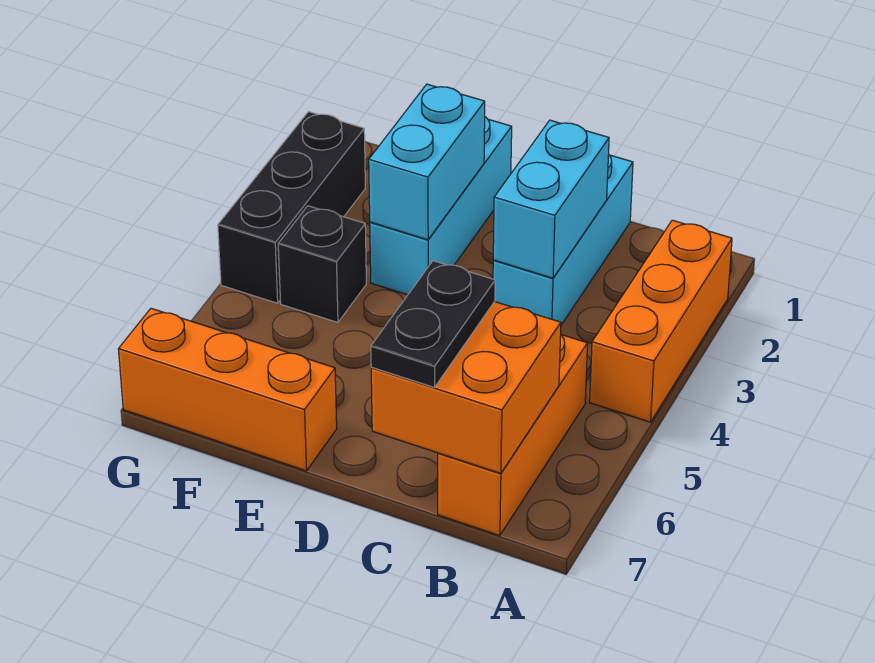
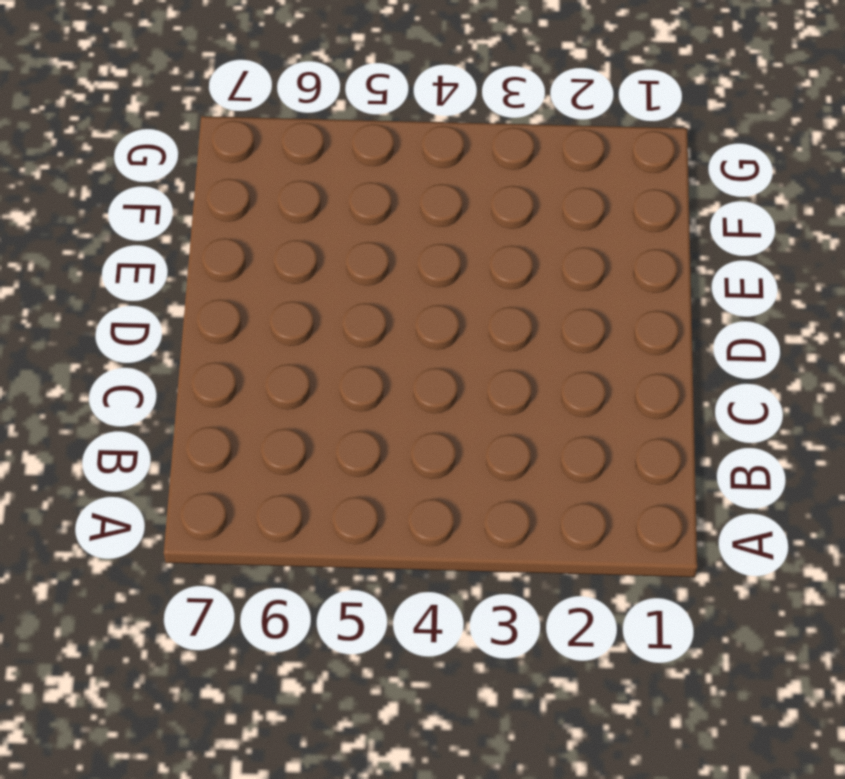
none -> orange brick A2:A4 level 1
none -> orange brick B5:B7 level 1

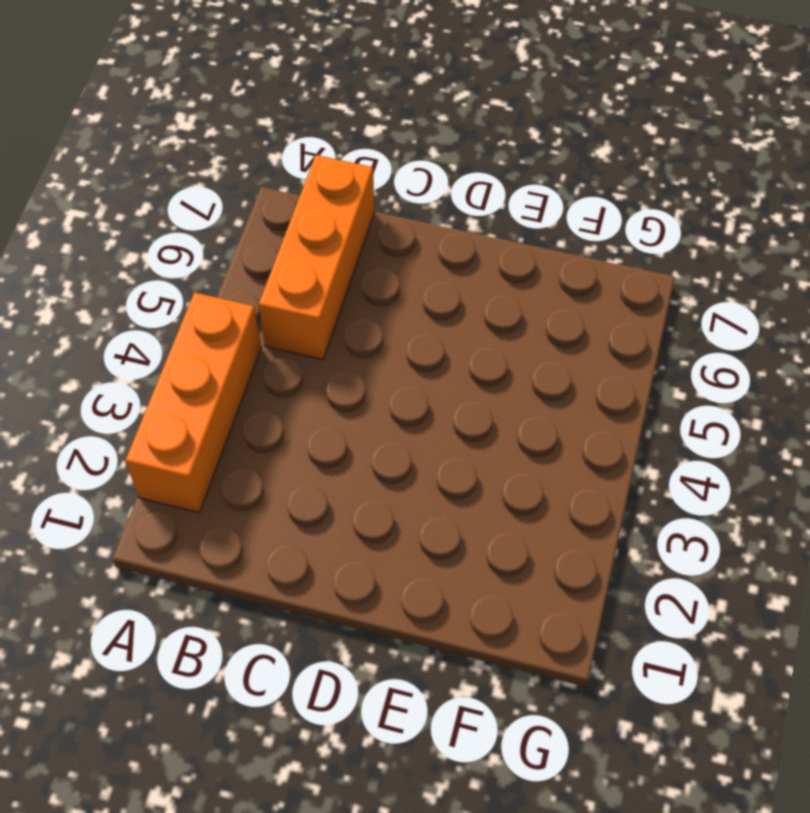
none -> cyan brick C1:C3 level 1
none -> cyan brick E1:E3 level 1

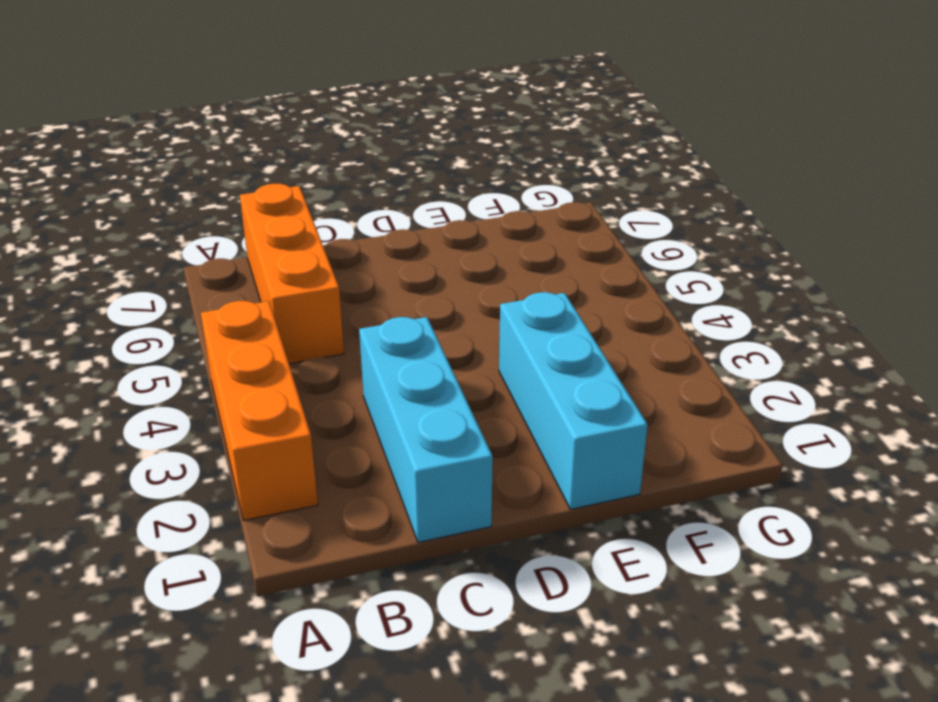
none -> orange brick E7:G7 level 1
none -> black brick F4 level 1

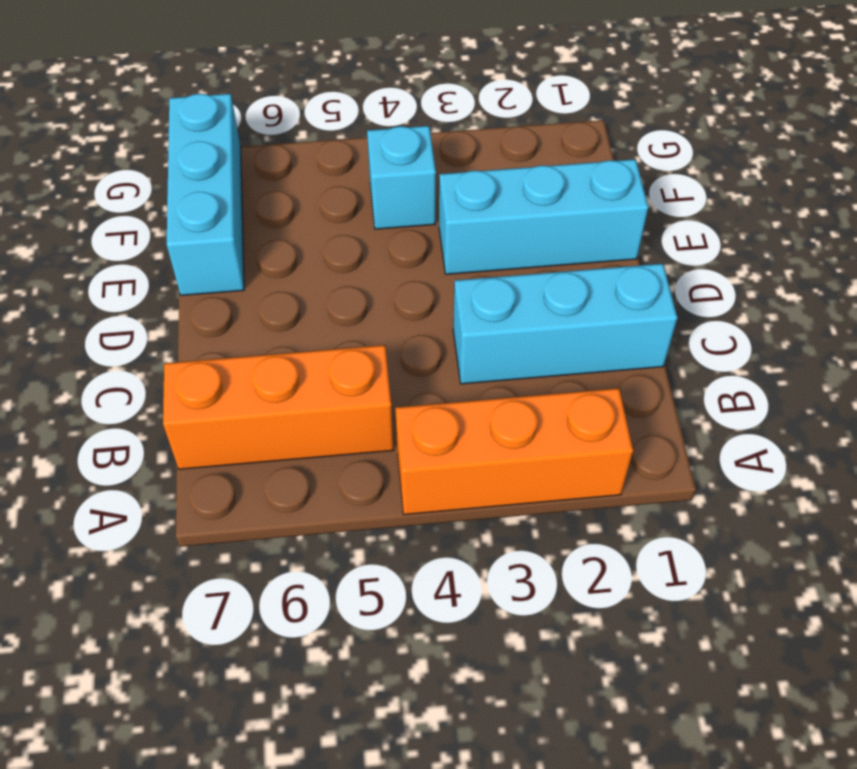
cyan brick E7:G7 level 1 -> orange brick E7:G7 level 1
cyan brick F4 level 1 -> black brick F4 level 1
none -> black brick G2:G4 level 1
none -> orange brick B6:C7 level 2

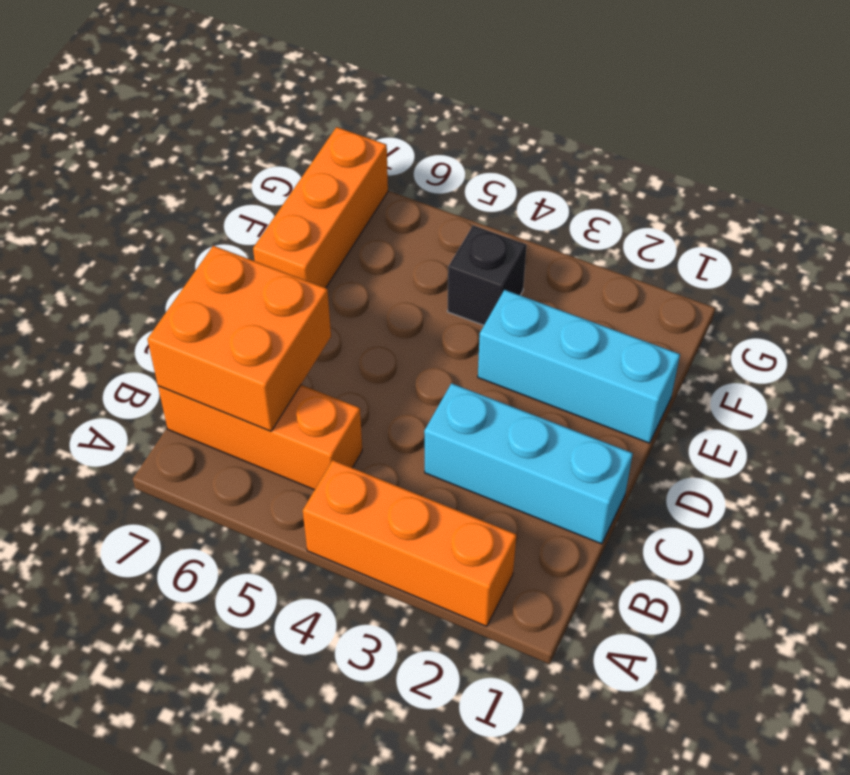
none -> black brick G2:G4 level 1
none -> cyan brick C2:C3 level 2

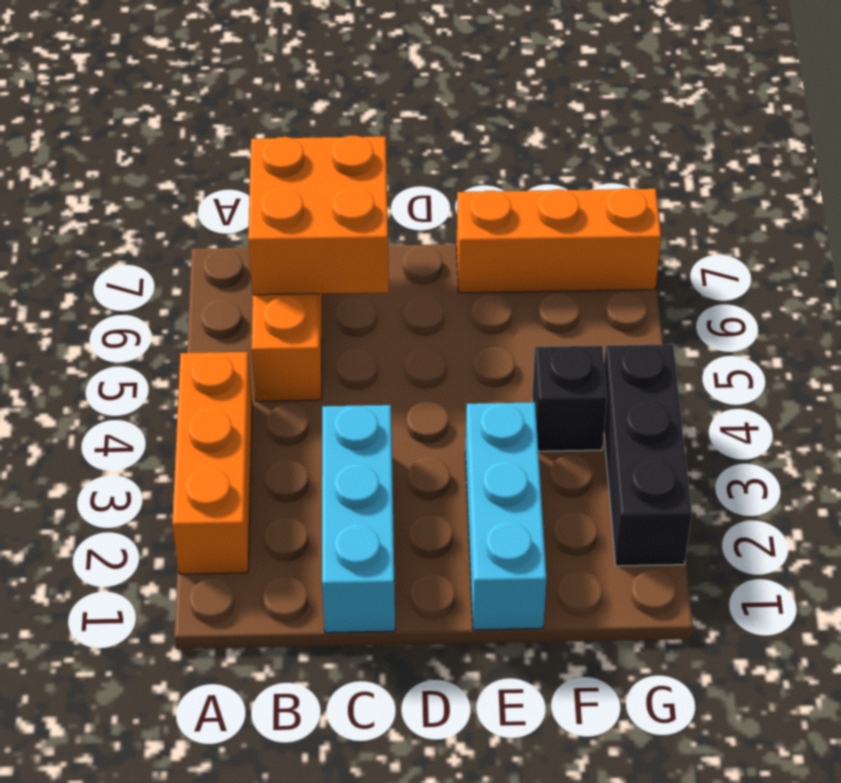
none -> cyan brick C2:C3 level 2
none -> cyan brick E2:E3 level 2

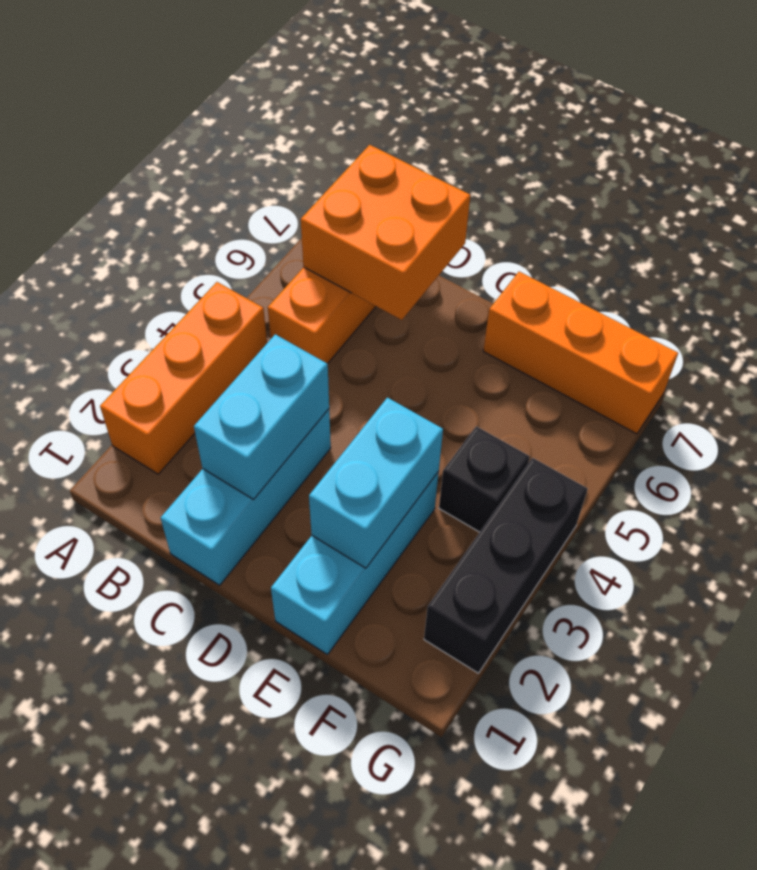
none -> black plate C6:C7 level 3

